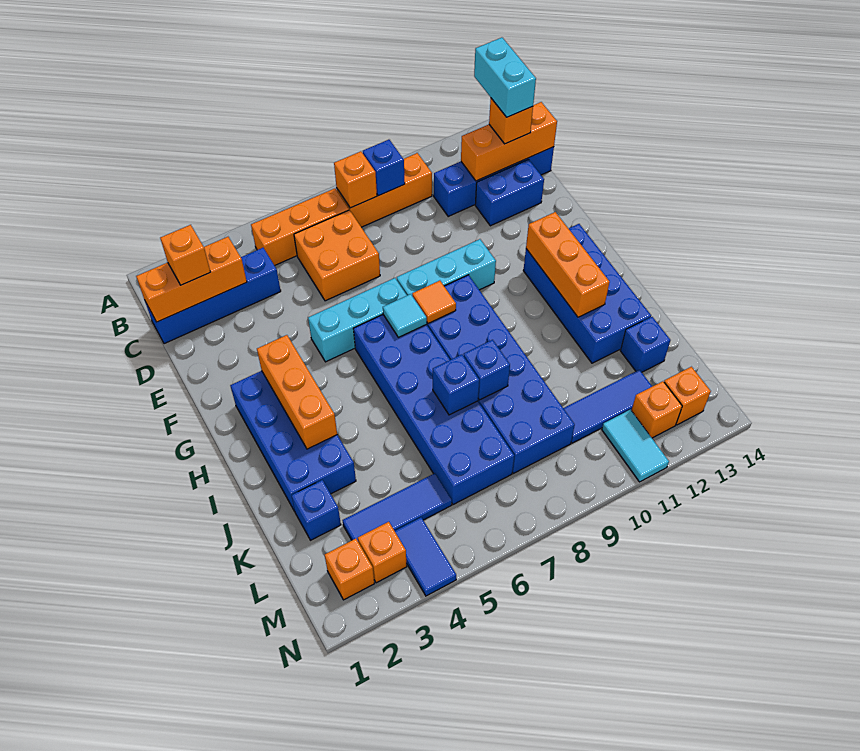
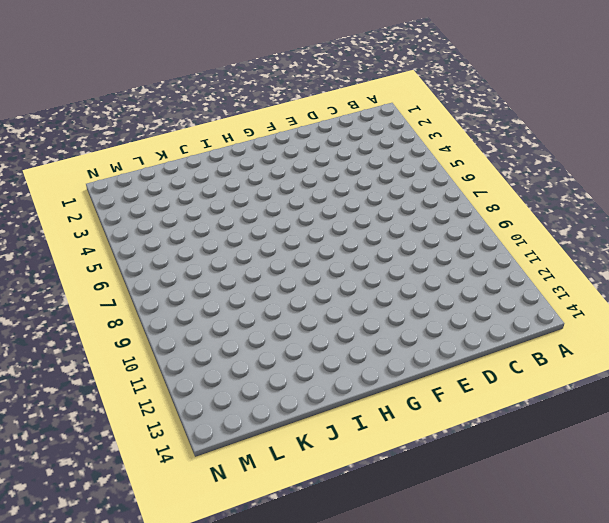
none -> orange brick B5:B7 level 1
none -> orange brick B8:B10 level 1
none -> blue brick C1:C4 level 1
none -> orange brick C6:D7 level 1

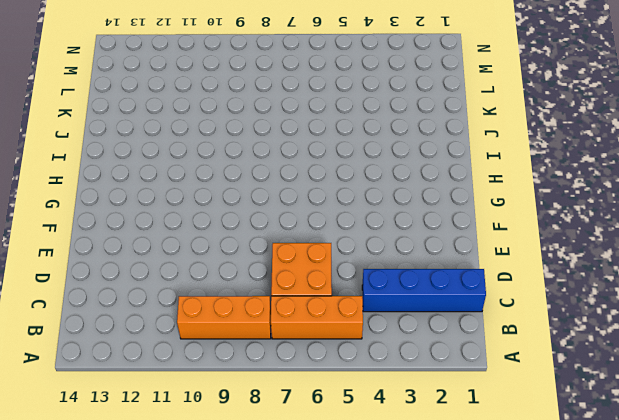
none -> blue brick C11:C14 level 1
none -> blue brick D12:D13 level 1
none -> cyan brick F5:F7 level 1
none -> cyan brick F8:F10 level 1

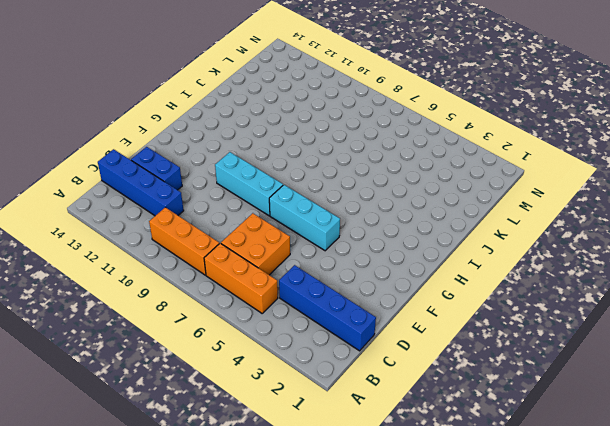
none -> blue brick G2:J3 level 1
none -> blue brick G6:L7 level 1
none -> blue brick G8:L9 level 1
none -> blue brick G12:J13 level 1

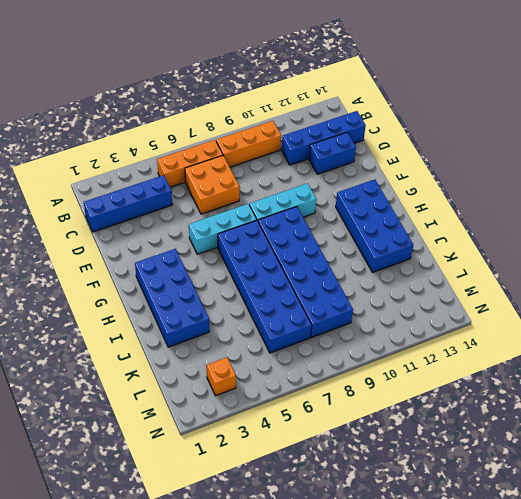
none -> blue brick K2 level 1
none -> blue brick K13 level 1
none -> blue tile L3:L5 level 1
none -> blue tile L10:L12 level 1

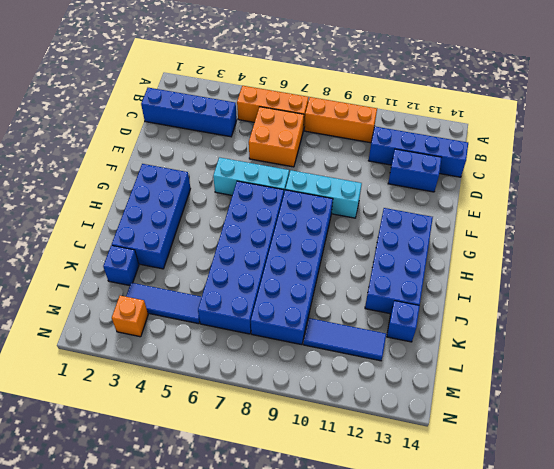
none -> orange brick M2 level 1
none -> blue tile M4:N4 level 1
none -> cyan tile M11:N11 level 1
none -> orange brick M12 level 1

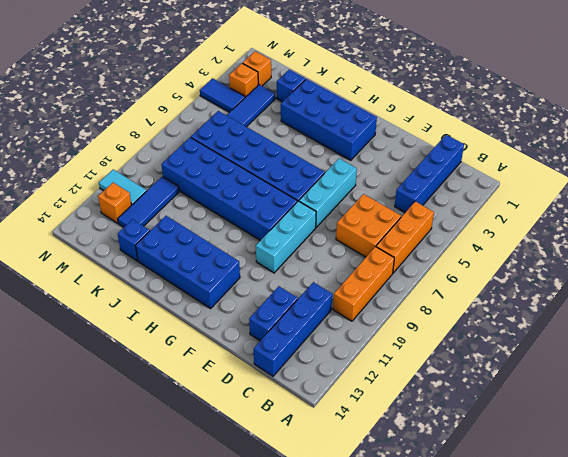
none -> orange brick M13 level 1
none -> orange brick B8 level 2
none -> blue brick B9 level 2
none -> orange brick C1:C3 level 2

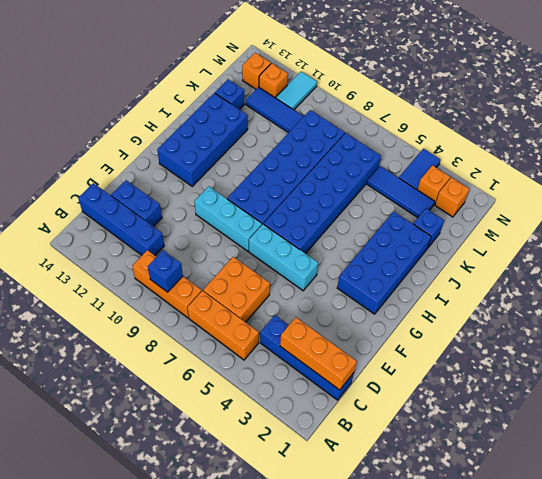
none -> orange brick B8 level 2
none -> orange brick C12:C14 level 2
none -> orange brick G3:I3 level 2
none -> cyan tile G7 level 2

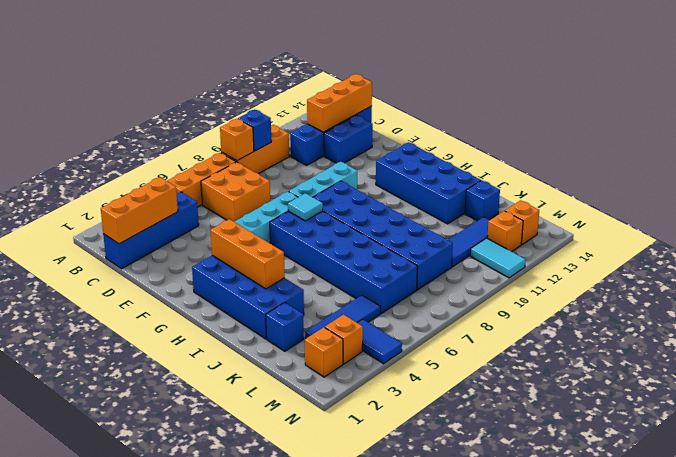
none -> orange tile G8 level 2
none -> orange brick G12:I12 level 2
none -> blue brick J7 level 2
none -> blue brick J8 level 2

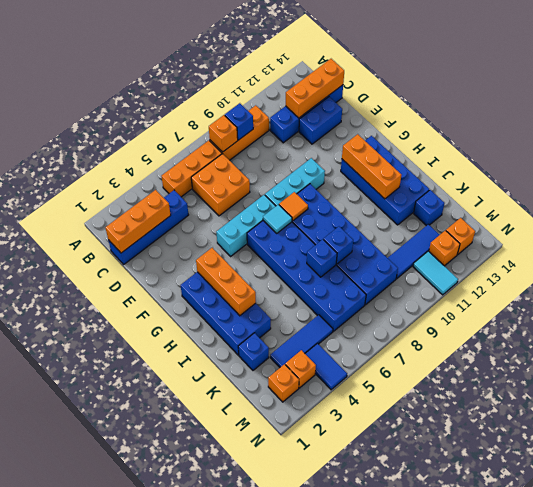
none -> orange brick C2 level 3
none -> orange brick C13 level 3
none -> cyan brick B13:C13 level 4

